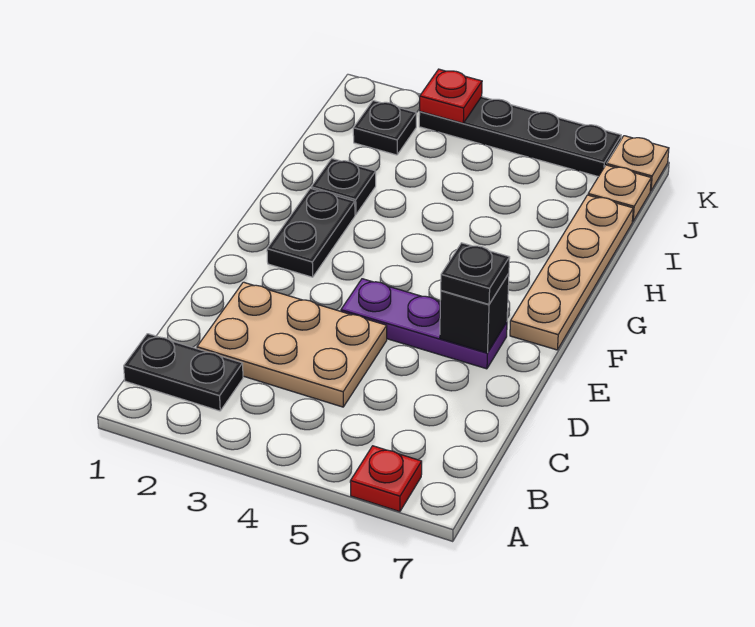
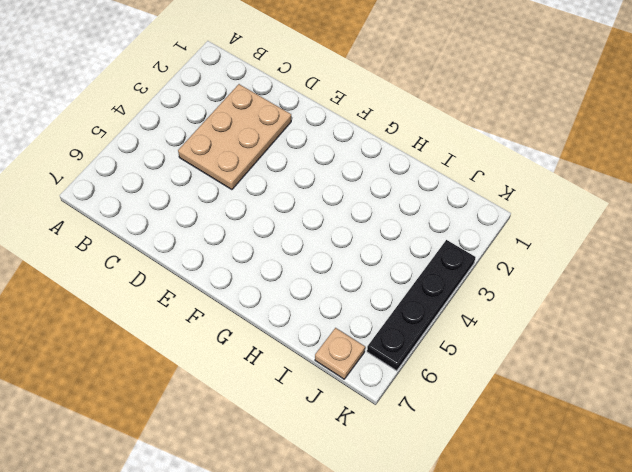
none -> red plate A6 level 1
none -> black plate B1:B2 level 1
none -> purple plate E4:E6 level 1

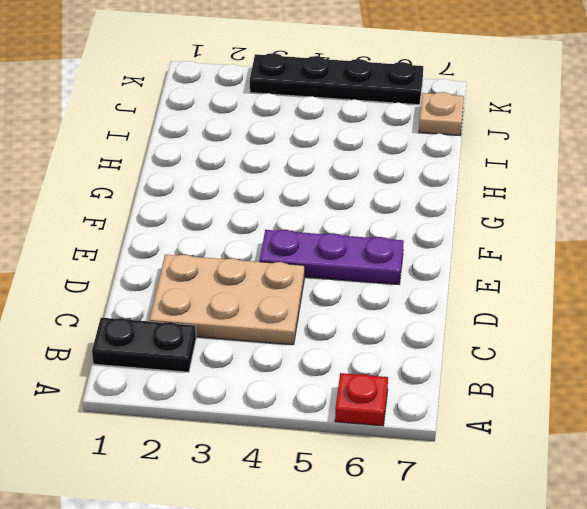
none -> black plate F2:G2 level 1
none -> tan plate F7:I7 level 1
none -> black plate H2 level 1

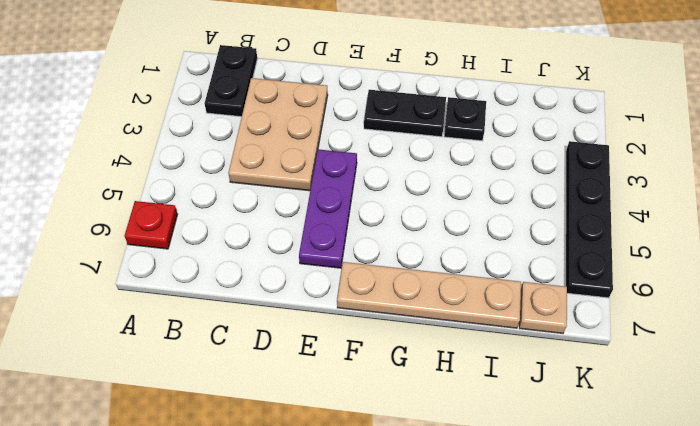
none -> black plate J2 level 1
none -> tan plate K7 level 1
none -> black brick E6 level 2

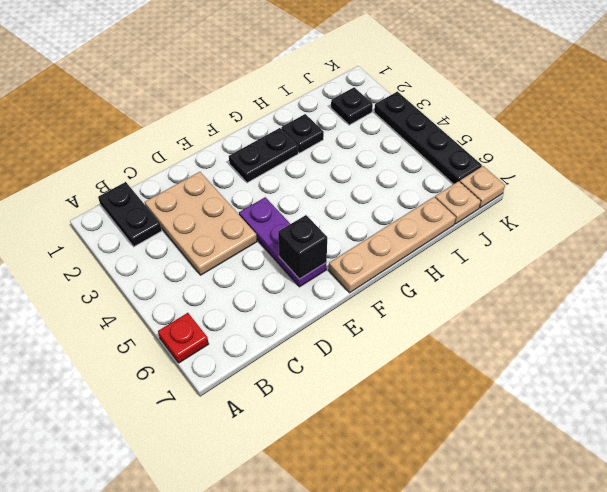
none -> red plate K3 level 2
none -> black plate E6 level 3

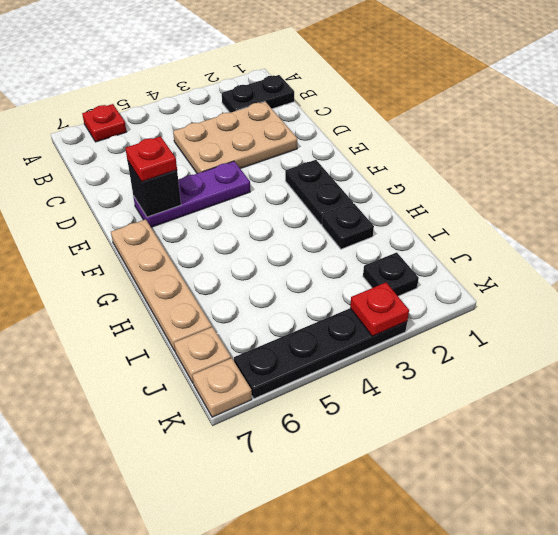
red plate E6 level 3 -> black plate E6 level 3

